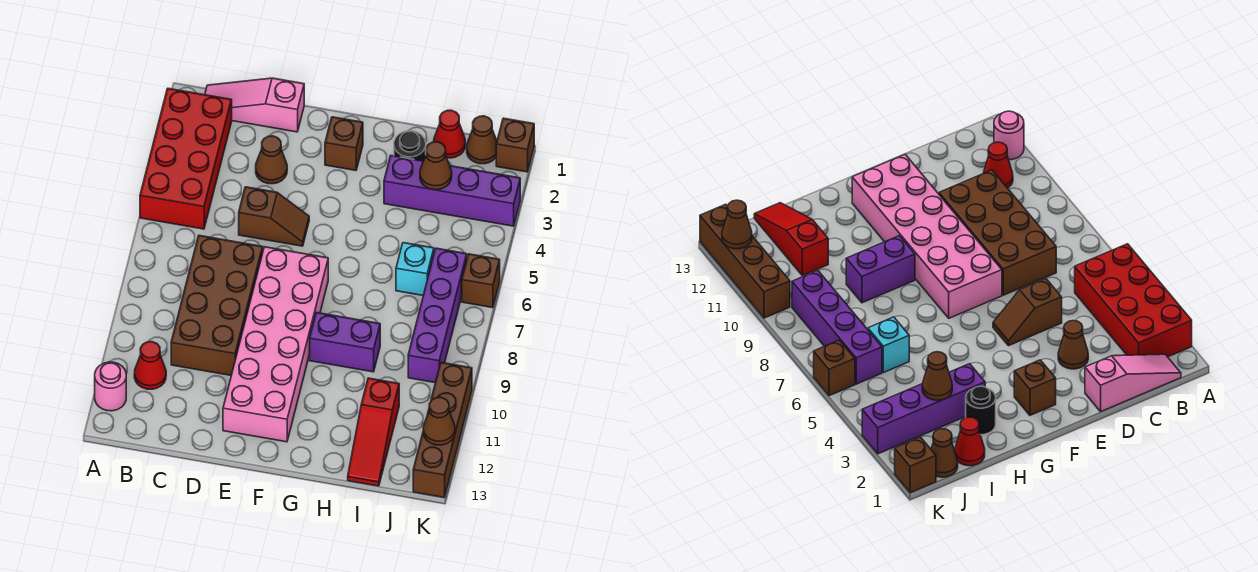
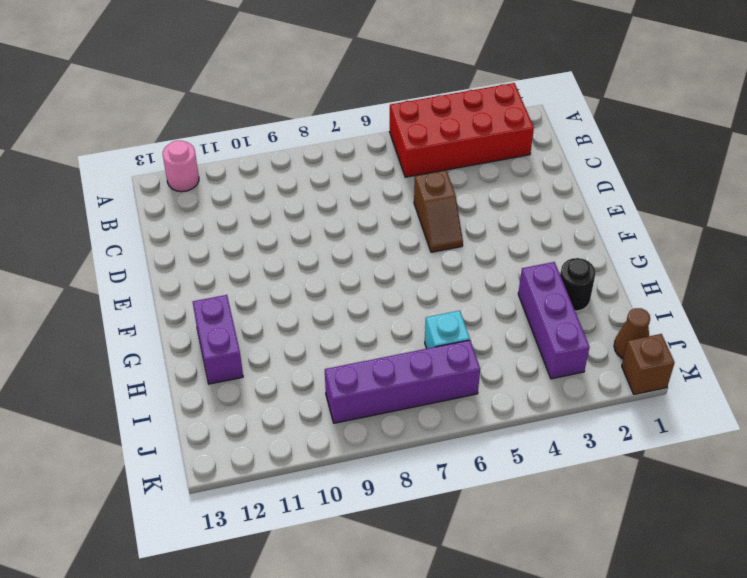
purple brick G12:H12 level 1 -> purple brick G9:H9 level 1
purple brick H3:J3 level 1 -> purple brick H3:K3 level 1
none -> pink slope B1:D1 level 1 top D
none -> red cone B11 level 1
none -> brown brick C7:D10 level 1

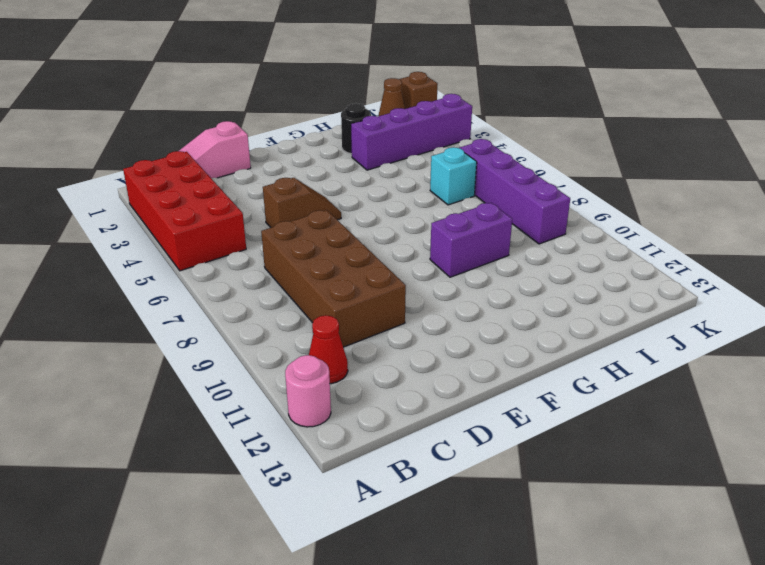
none -> brown cone D3 level 1
none -> pink brick E7:F12 level 1
none -> brown brick F2 level 1

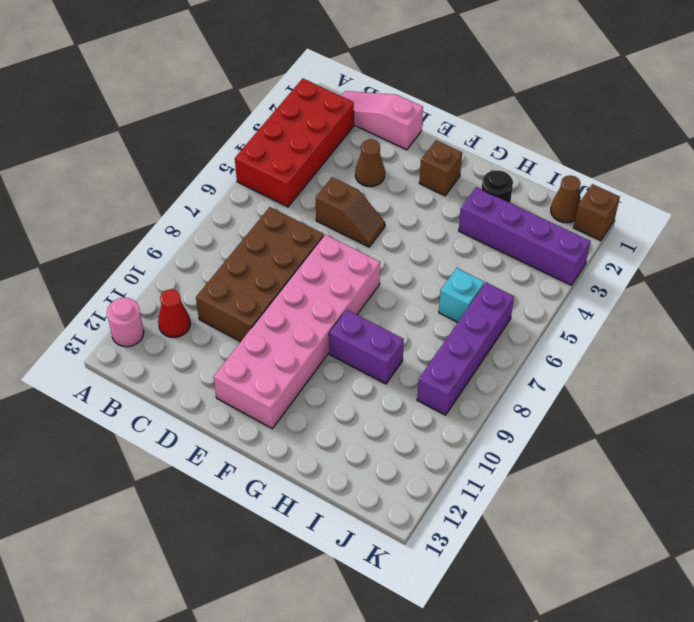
none -> red cone I1 level 1
none -> red slope I11:I13 level 1 top 11
none -> brown brick K6 level 1

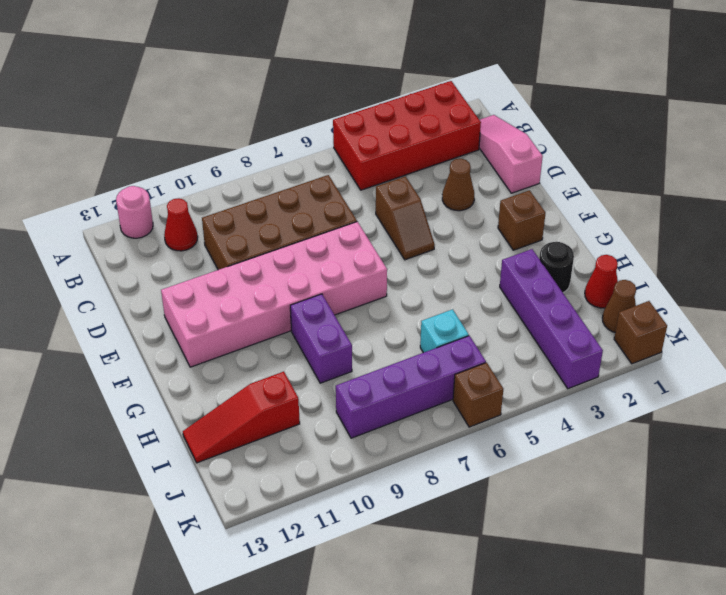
none -> brown brick K10:K13 level 1
none -> brown cone I3 level 2
none -> brown cone K12 level 2

